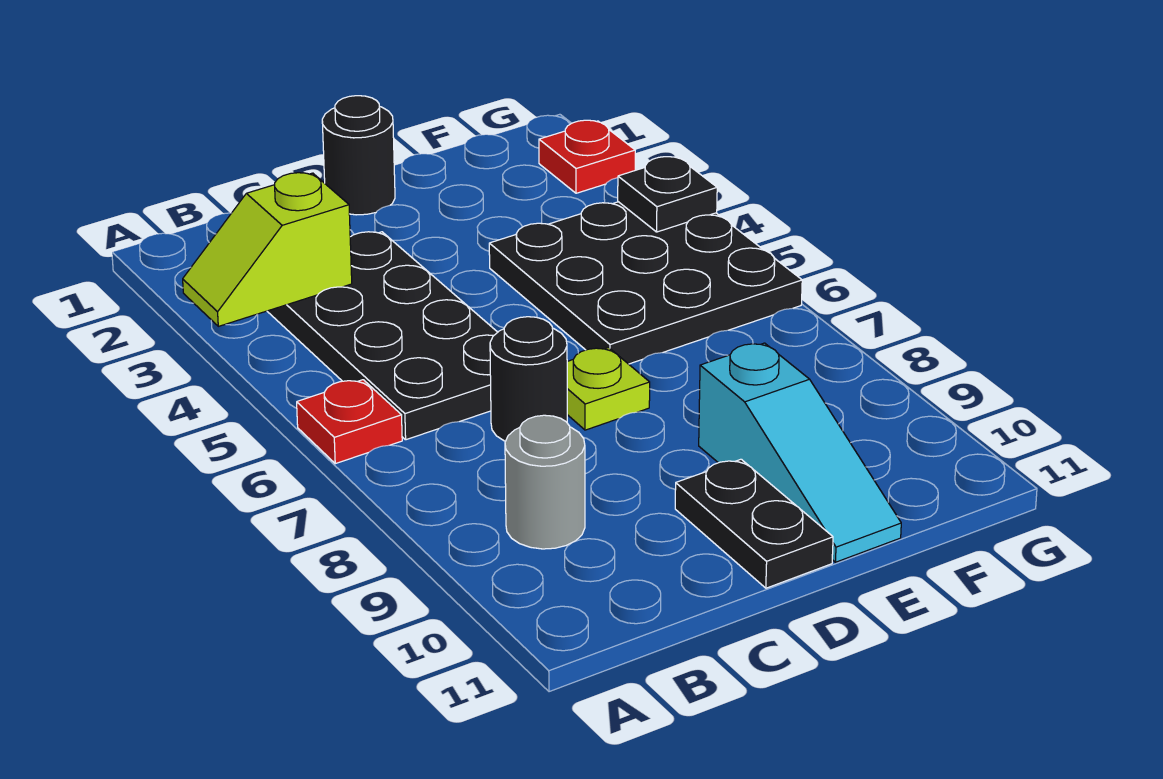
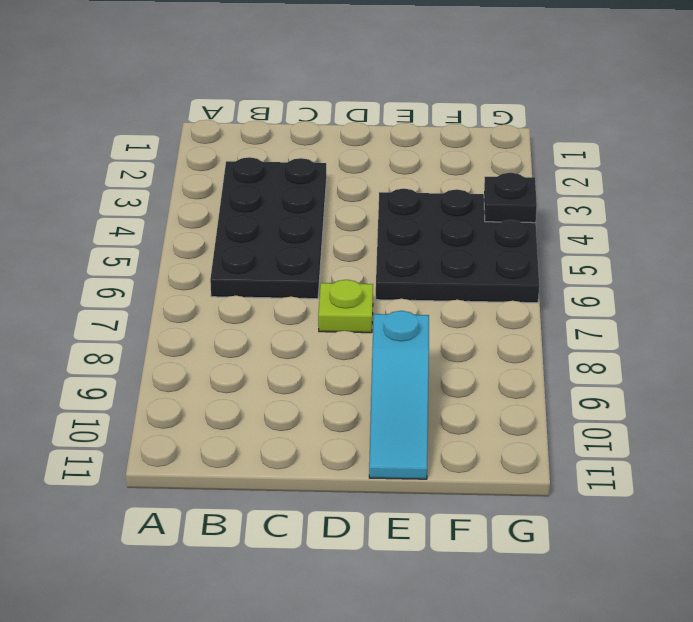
none -> red plate A6 level 1
none -> grey round brick B9 level 1
none -> black round brick C7 level 1

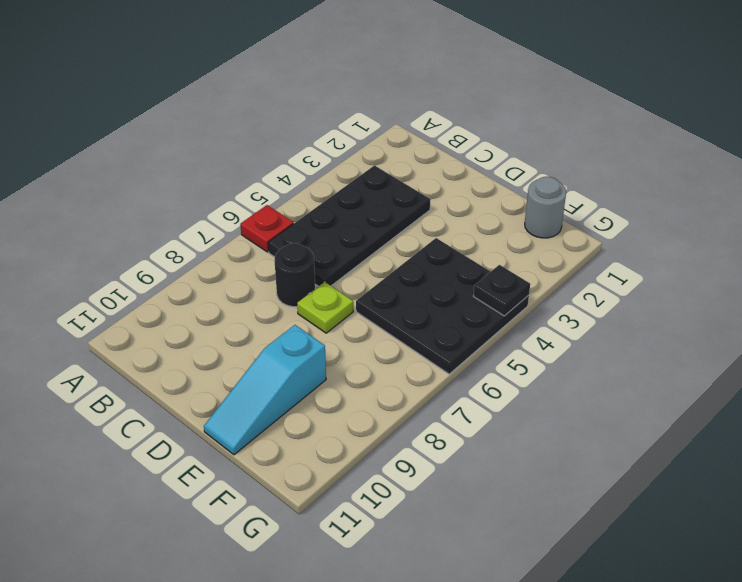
grey round brick F1 level 1 -> grey round brick B9 level 1
none -> black round brick D1 level 1
none -> black plate D10:D11 level 1
none -> red plate G2 level 1

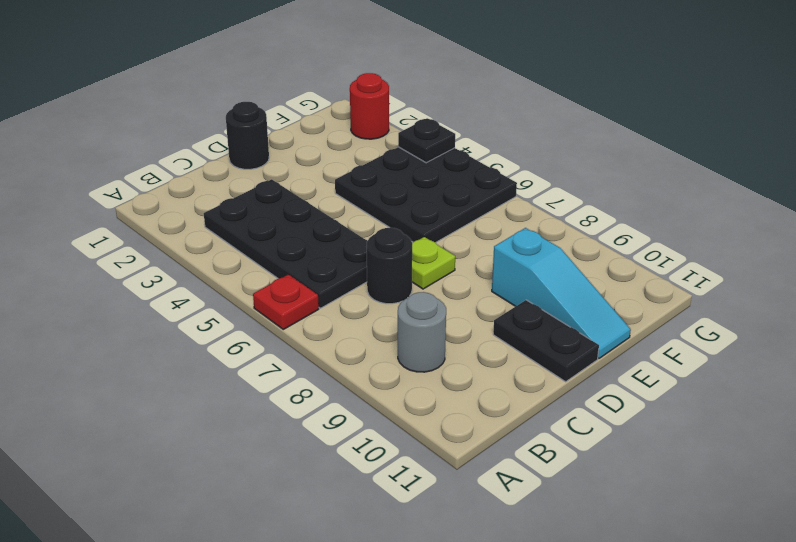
red round brick G2 level 1 -> red plate G2 level 1
none -> lime slope A3:B3 level 2 top B

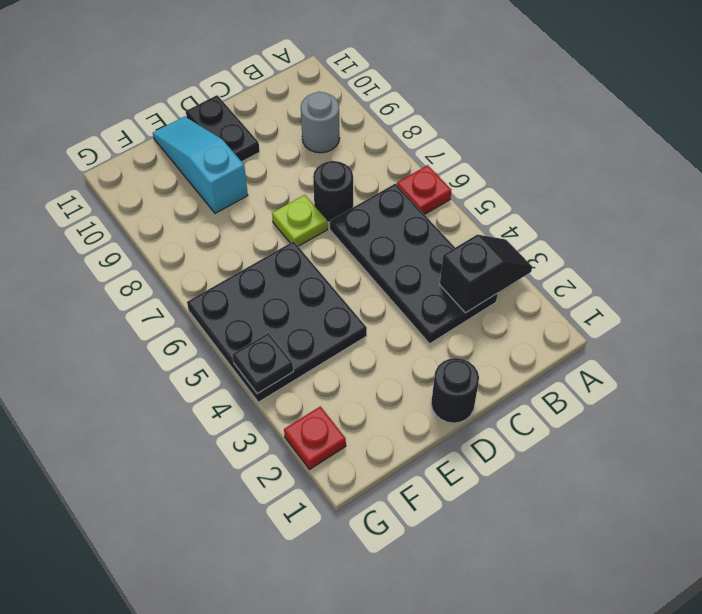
black slope A3:B3 level 2 top B -> lime slope A3:B3 level 2 top B

